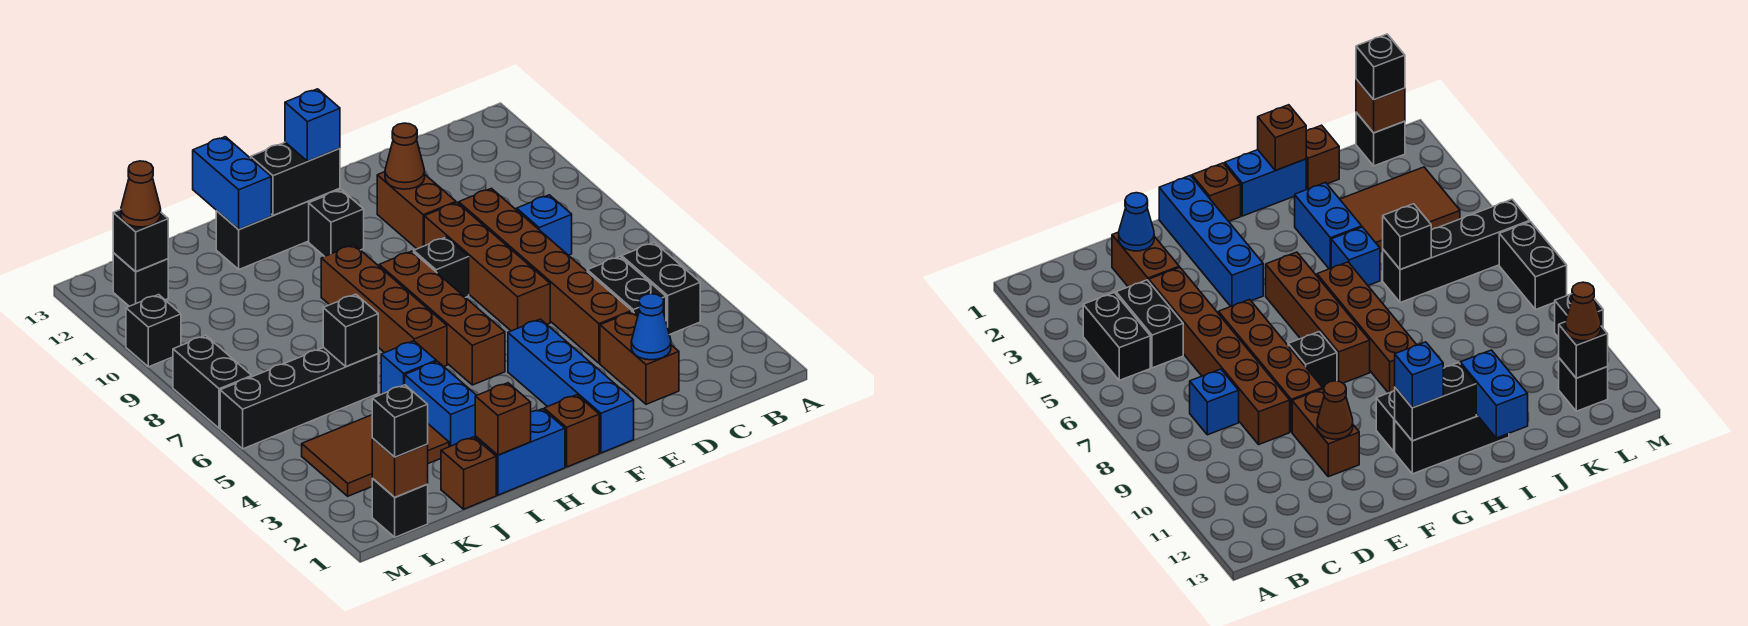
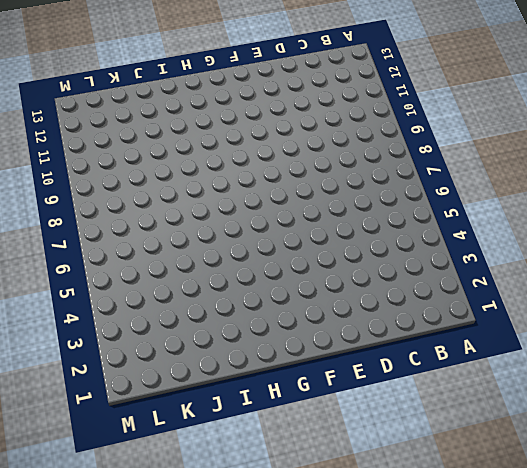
none -> black brick B4:B5 level 1
none -> black brick C4:C5 level 1
none -> blue brick C8 level 1
none -> brown brick D2:D3 level 1

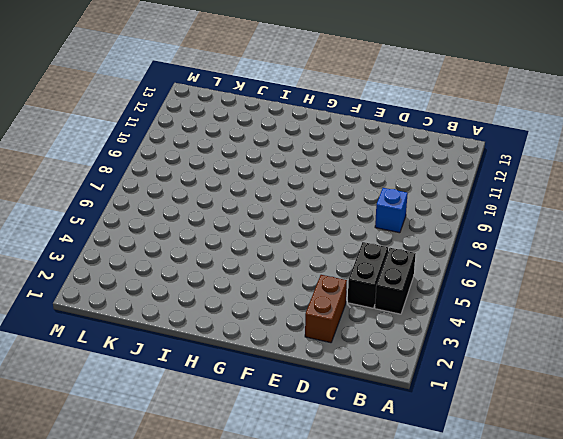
none -> brown brick D4:D9 level 1
none -> brown brick E6:E9 level 1
none -> brown brick E10:E11 level 1
none -> blue brick F1:F4 level 1

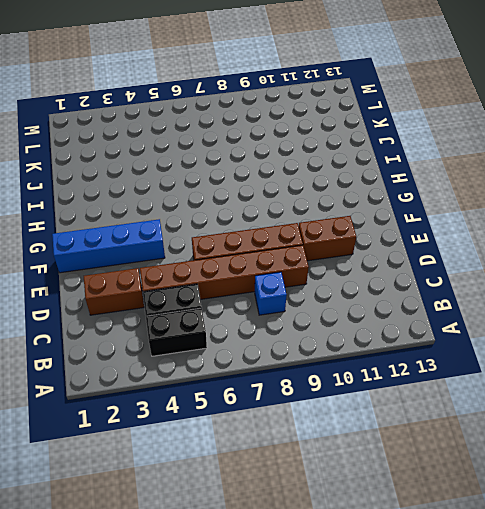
none -> black brick F8 level 1
none -> brown brick G1 level 1
none -> brown brick G5:G8 level 1
none -> black brick G11 level 1

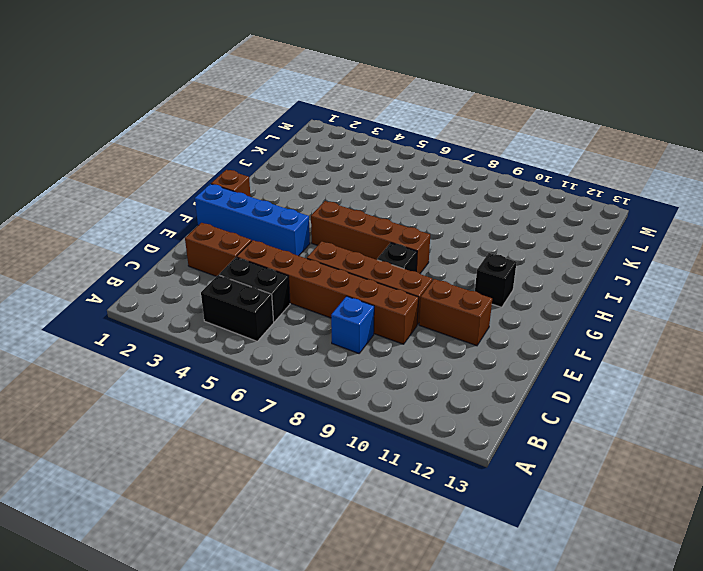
none -> black brick G12:I12 level 1
none -> blue brick H1:I1 level 1
none -> brown brick H6:H9 level 1
none -> blue brick I3:I4 level 1

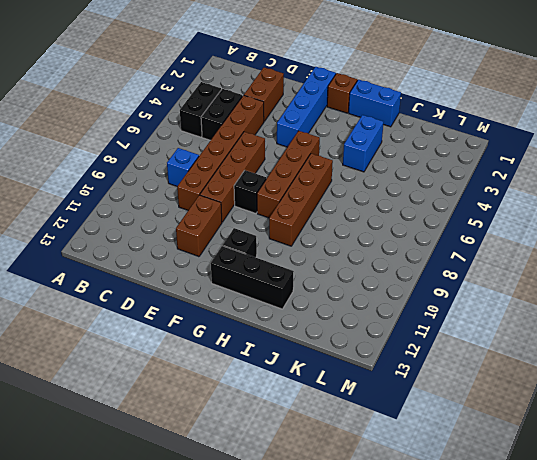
none -> blue brick I5 level 1
none -> brown brick J1 level 1
none -> brown tile J3:L4 level 1
none -> black brick J6:M6 level 1

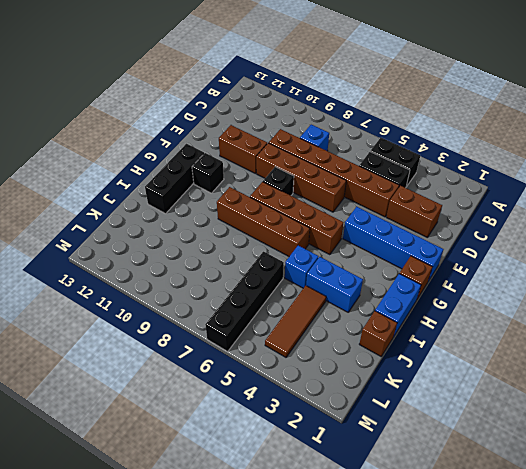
brown tile J4:L4 level 1 -> brown tile J3:L4 level 1
none -> black brick L1 level 1
none -> black brick L12 level 1
none -> black brick M7:M8 level 1
none -> black brick M10 level 1

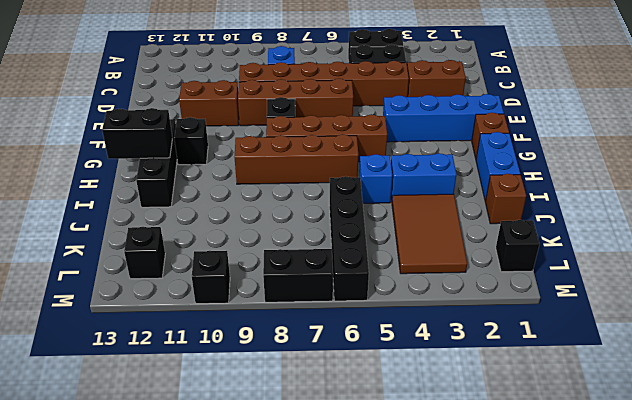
black brick H12:H13 level 2 -> black brick G12:H12 level 2
none -> blue cone D2 level 2
none -> brown cone E11 level 2
none -> brown brick I1 level 2
none -> blue brick I12:I13 level 2

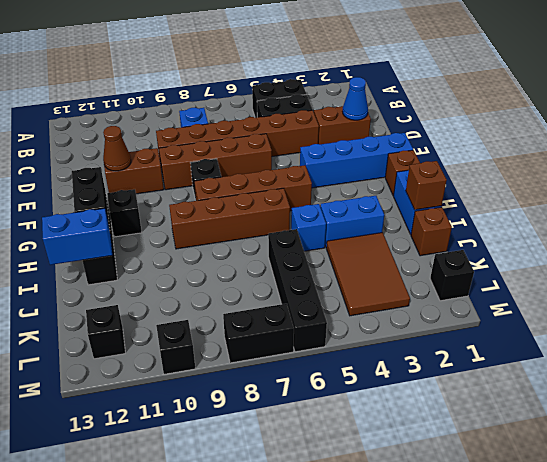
none -> black brick J6 level 2
none -> brown brick L1 level 2
none -> black brick L12 level 2
none -> blue brick G12 level 3

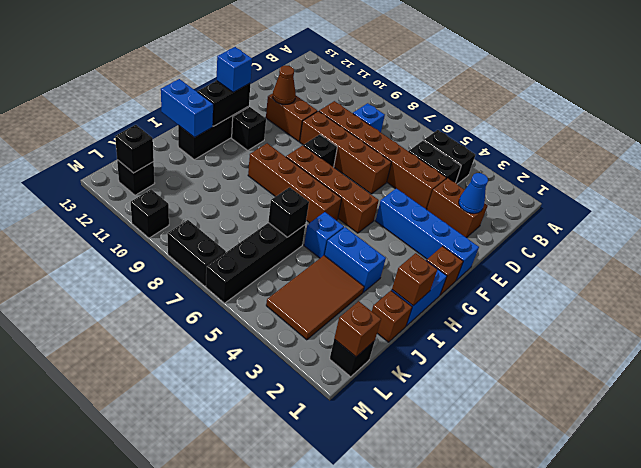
none -> black brick L1 level 3
none -> brown cone L12 level 3

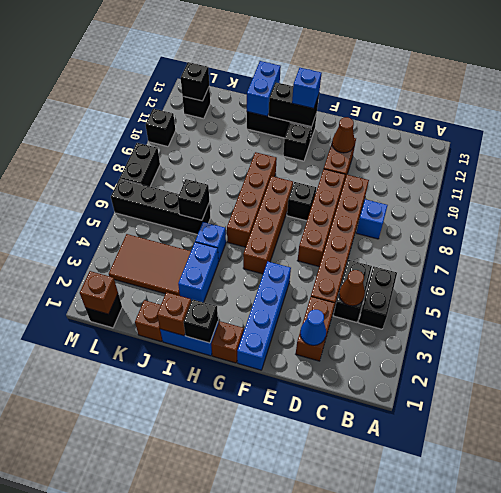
brown cone C4 level 2 -> brown cone L12 level 3
black brick H1 level 2 -> black brick L1 level 3

